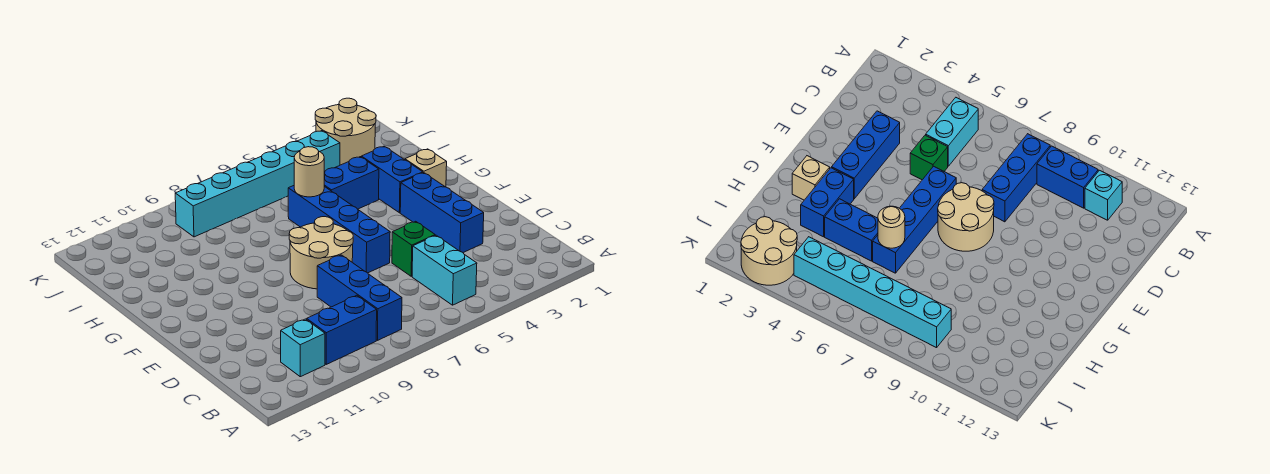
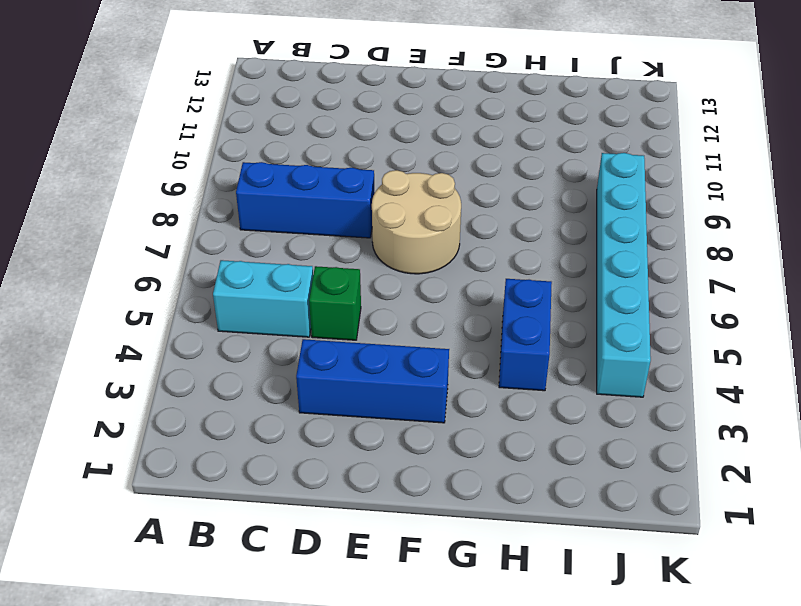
none -> blue brick B9:B10 level 1
none -> cyan brick B11 level 1
none -> blue brick E6:H6 level 1

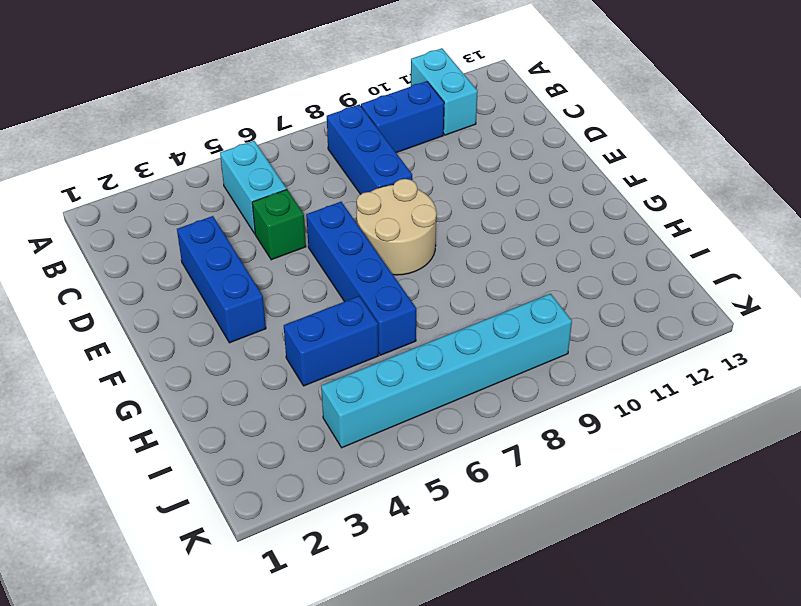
cyan brick A11:B11 level 1 -> cyan brick B11 level 1
none -> tan brick G2 level 1
none -> blue brick G3:H3 level 1
none -> tan round brick J2:K3 level 1

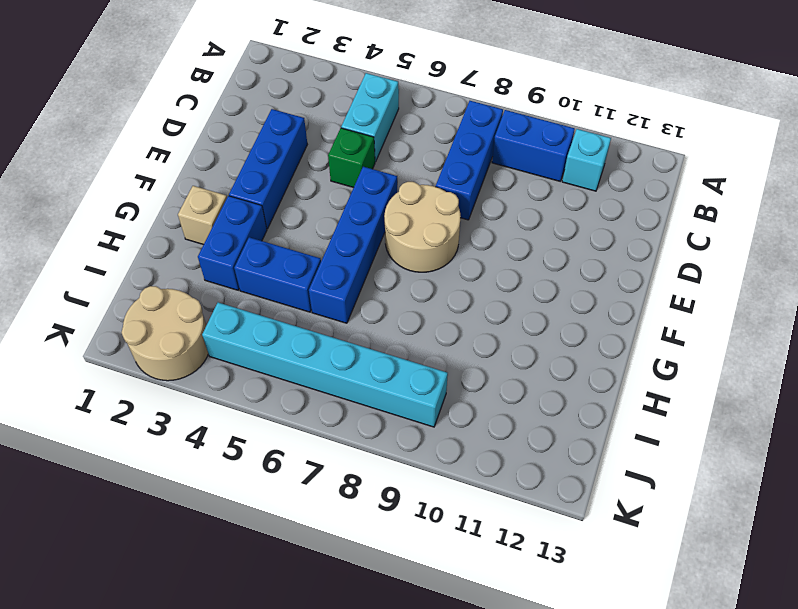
none -> tan round brick H6 level 2

